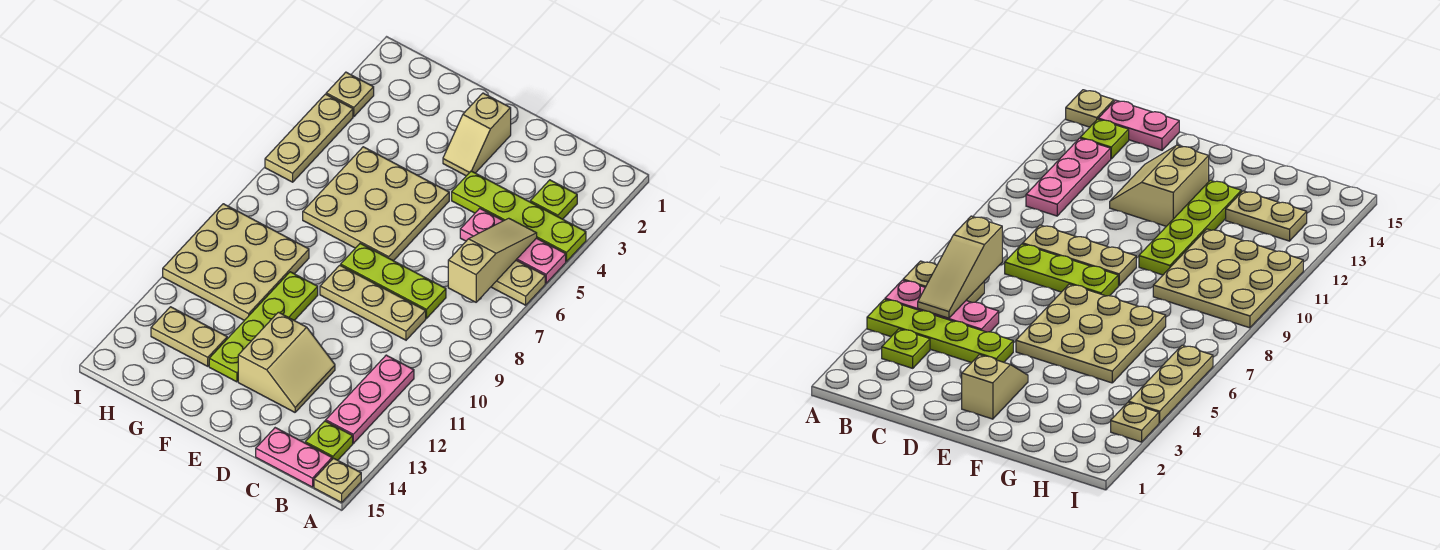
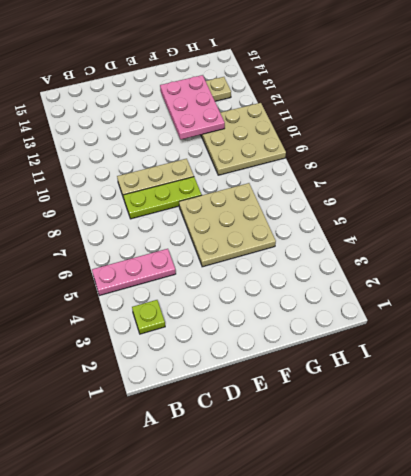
pink plate F11:G13 level 2 -> none
none -> lime plate A4:D4 level 1
none -> tan plate A6:B6 level 1
none -> tan plate A15 level 1

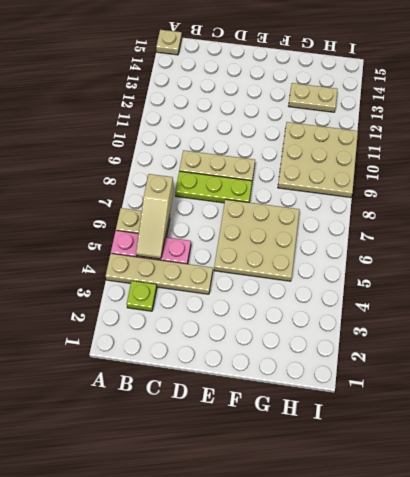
tan plate A4:D4 level 1 -> lime plate A4:D4 level 1
none -> pink plate B11:B13 level 1
none -> lime plate B14 level 1
none -> pink plate B15:C15 level 1

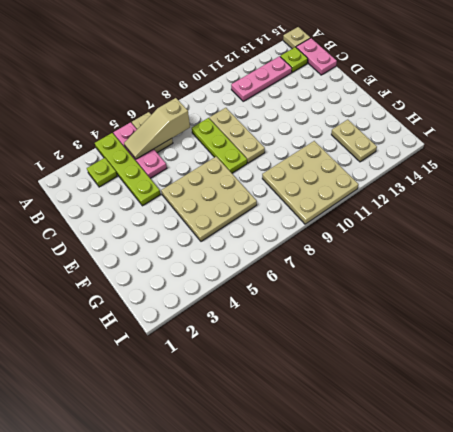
none -> tan slope D12:E13 level 1 top E
none -> tan slope E2:E3 level 1 top 2
none -> lime plate F10:F13 level 1

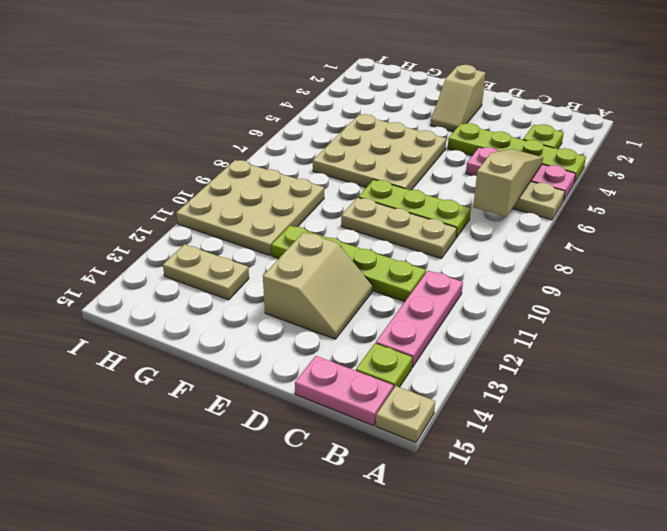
lime plate C11:F11 level 1 -> lime plate F10:F13 level 1
none -> tan plate I3 level 1
none -> tan plate I4:I6 level 1

